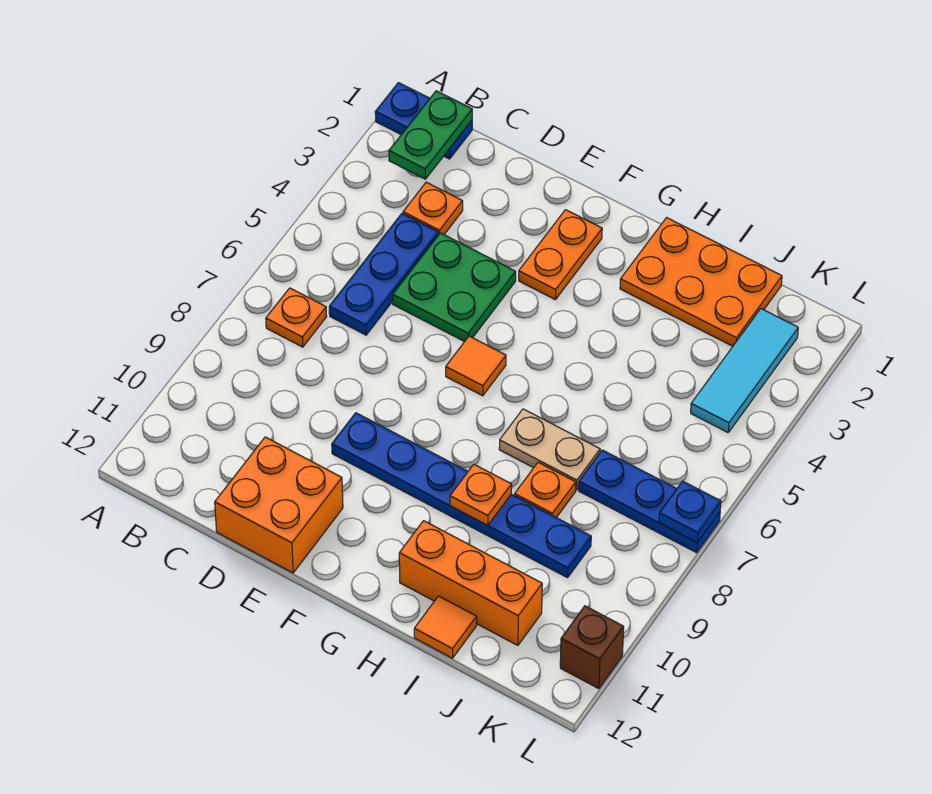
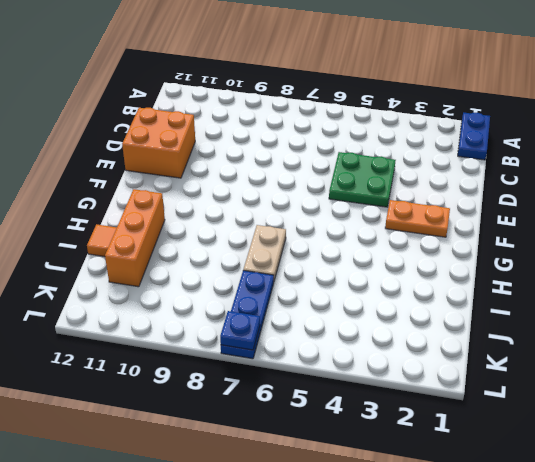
none -> orange plate B7 level 1
none -> orange plate C3 level 1
none -> blue plate C4:C6 level 1

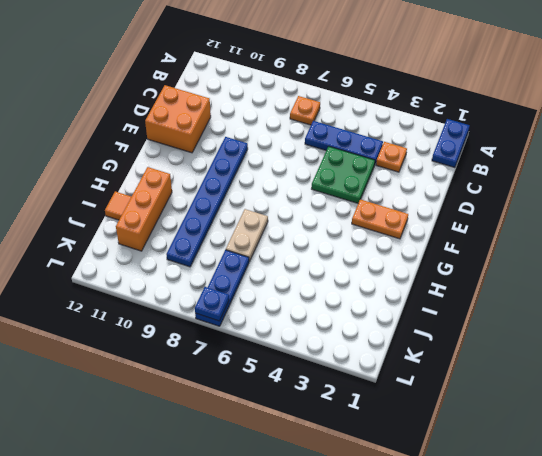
none -> orange tile F6 level 1
none -> orange plate H1:J2 level 1
none -> orange plate I8 level 1

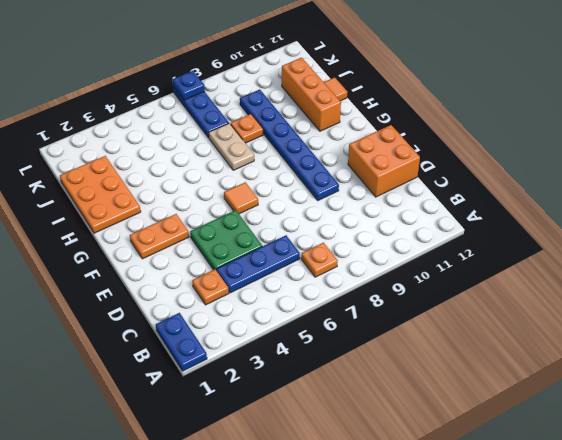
none -> cyan tile K2:K4 level 1
none -> brown brick L11 level 1
none -> green plate B1:B2 level 2

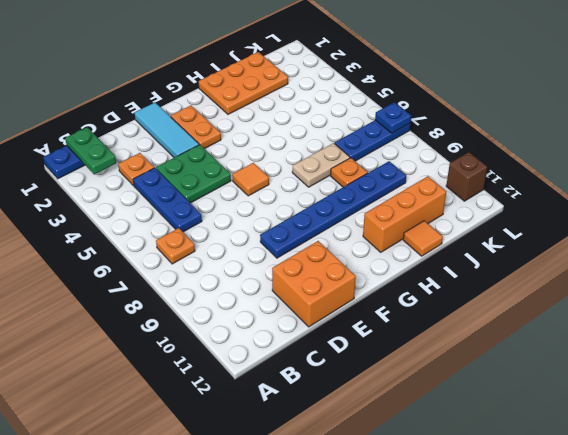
cyan tile E1:E3 level 1 -> cyan tile K2:K4 level 1
none -> orange plate H9 level 2

